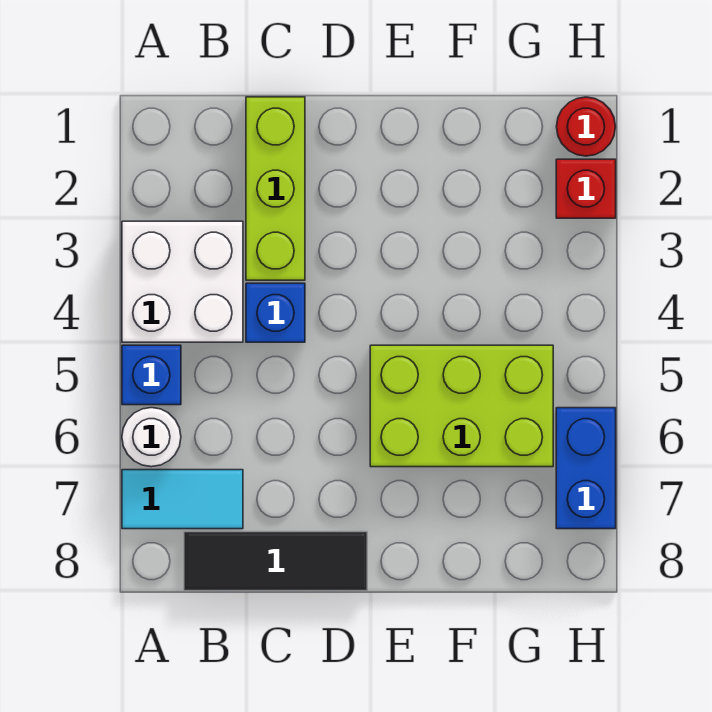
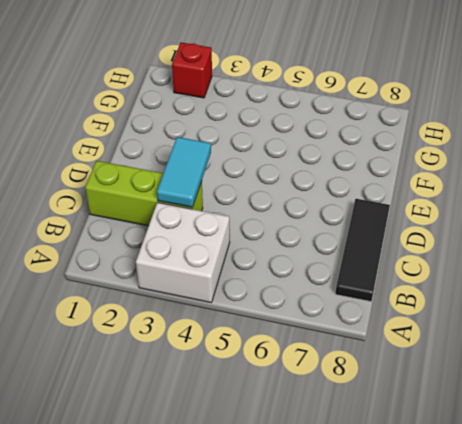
cyan tile C3:D3 level 2 -> cyan tile A7:B7 level 1
none -> blue brick A5 level 1
none -> white round brick A6 level 1

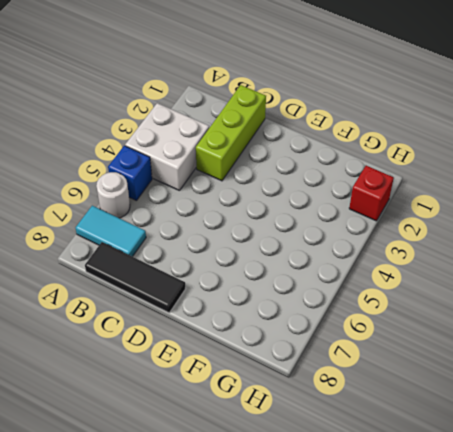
none -> blue brick C4 level 1
none -> lime brick E5:G6 level 1

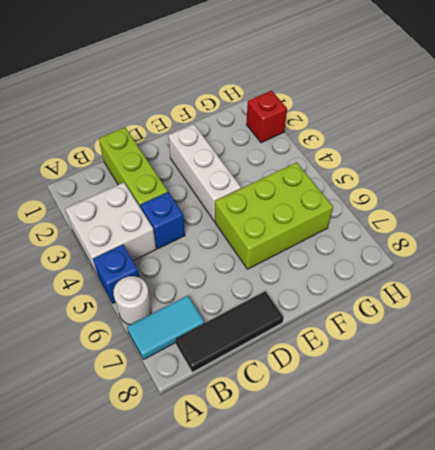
white brick E2:E4 level 1 -> none
none -> red round brick H1 level 1
none -> blue brick H6:H7 level 1

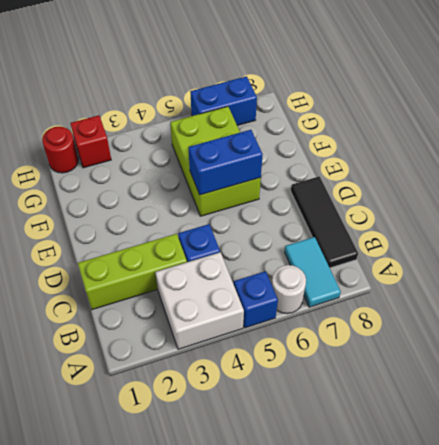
blue brick E5:E6 level 2 -> none

